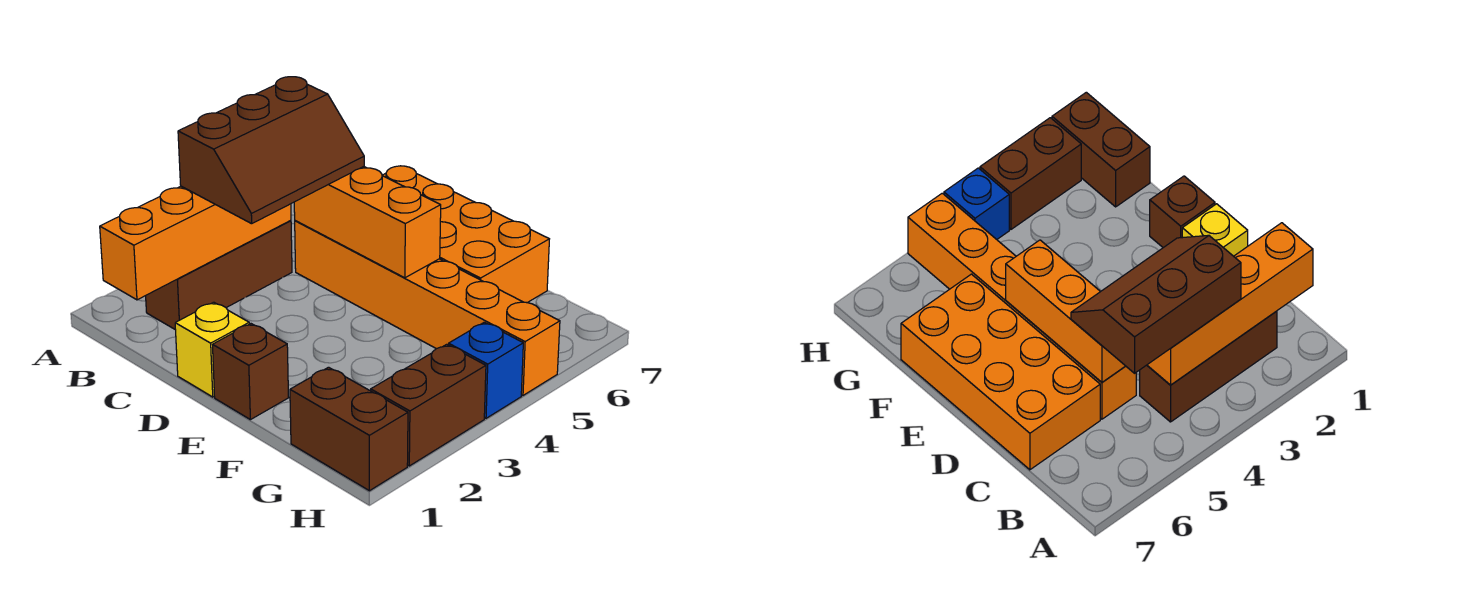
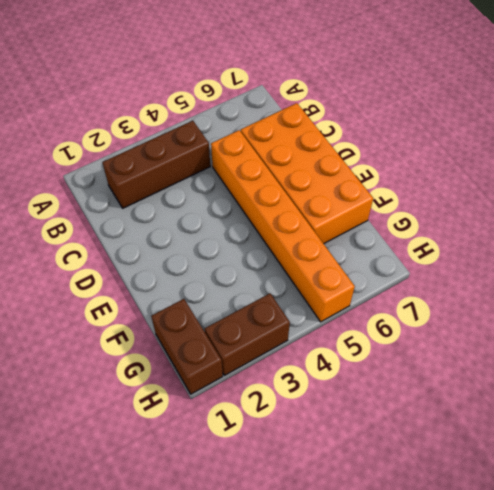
none -> yellow brick D1 level 1
none -> brown brick E1 level 1

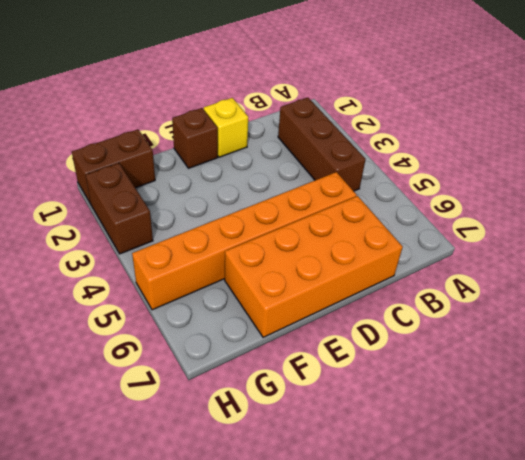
none -> blue brick H4 level 1
none -> orange brick B1:B4 level 2

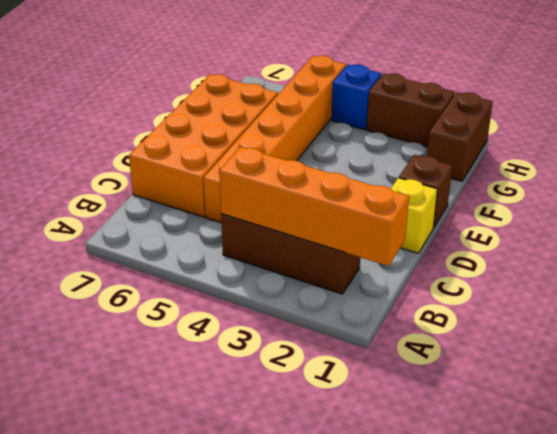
none -> orange brick C5:E5 level 2
none -> brown slope B3:C5 level 3 top B

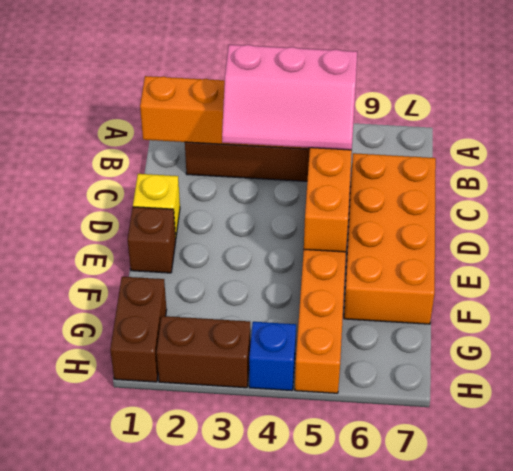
pink slope B3:C5 level 3 top B -> brown slope B3:C5 level 3 top B

